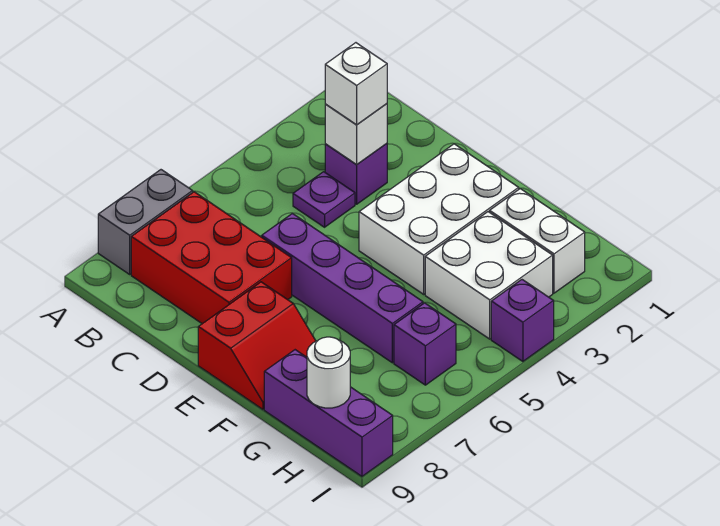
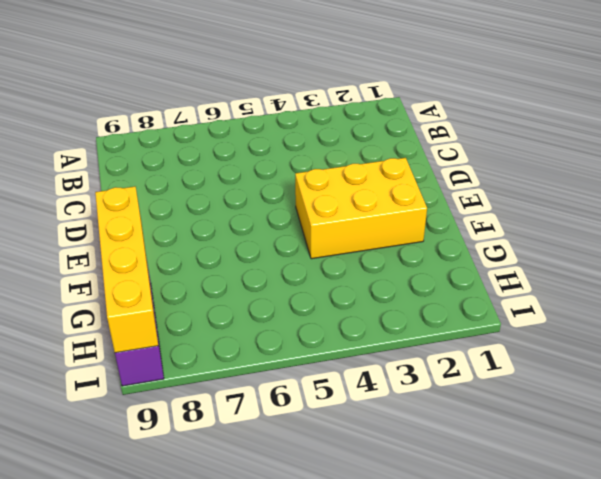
yellow brick E2:F4 level 1 -> white brick E2:F4 level 1
yellow brick F9:I9 level 2 -> white round brick H9 level 2
none -> grey brick A7:A8 level 1
none -> red brick B7:D8 level 1
none -> purple brick C3 level 1

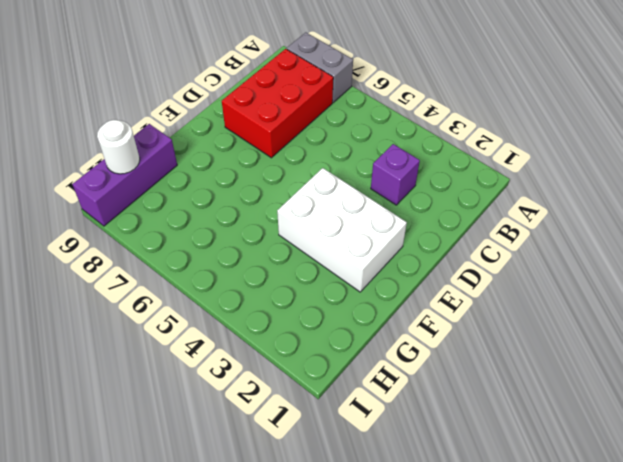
none -> purple plate C4 level 1
none -> purple brick D6:G6 level 1
none -> red slope E8:F9 level 1 top E

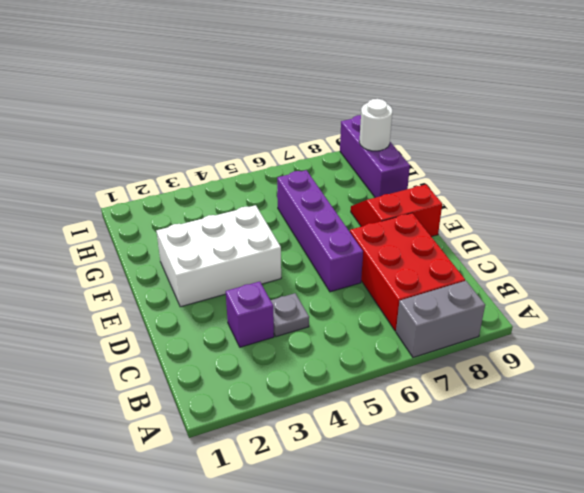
grey plate C4 level 1 -> purple plate C4 level 1
none -> white brick G2:H2 level 1
none -> white brick G3:H4 level 1
none -> purple brick H6 level 1

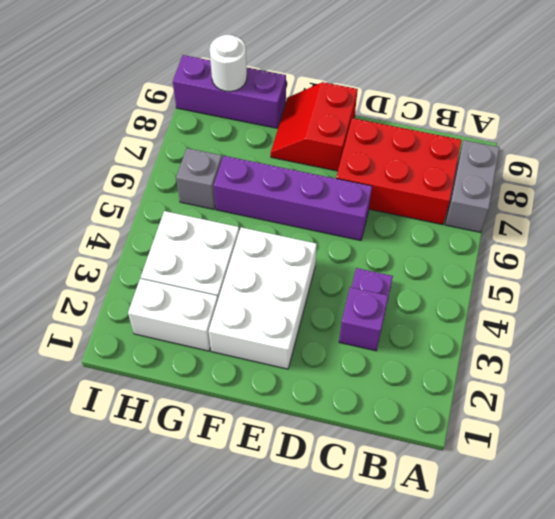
grey brick H6 level 1 -> purple brick H6 level 1
none -> purple brick I4 level 1
none -> white brick C3 level 2
none -> white brick C3 level 3

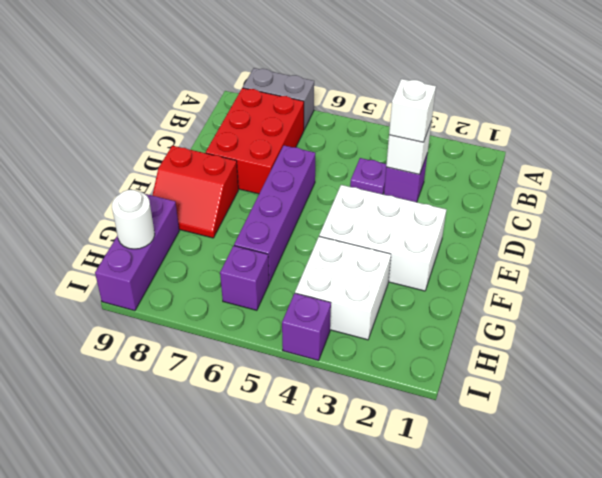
none -> white brick G2:H2 level 1

